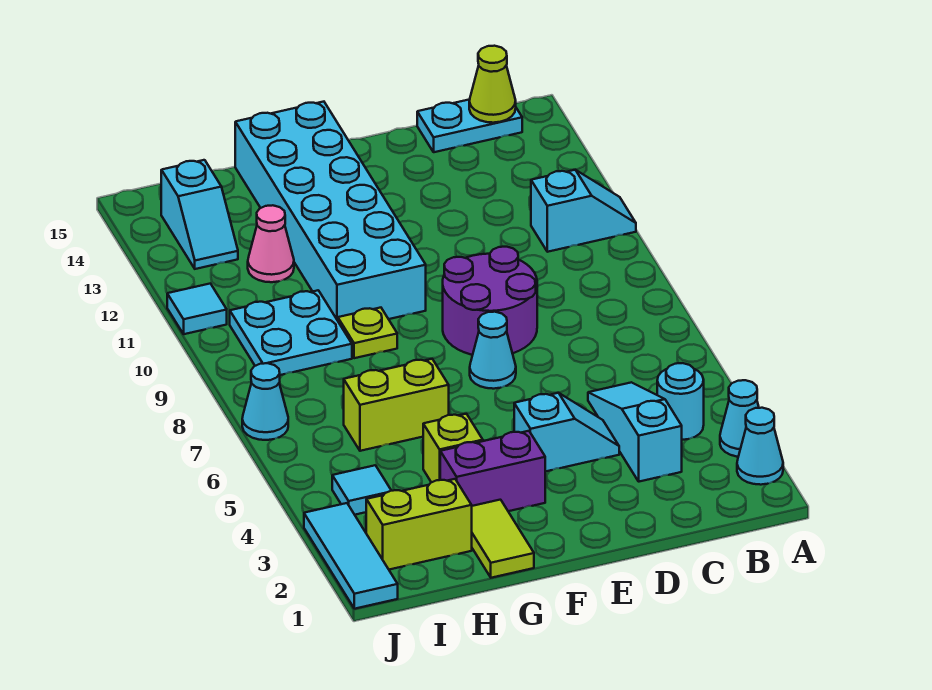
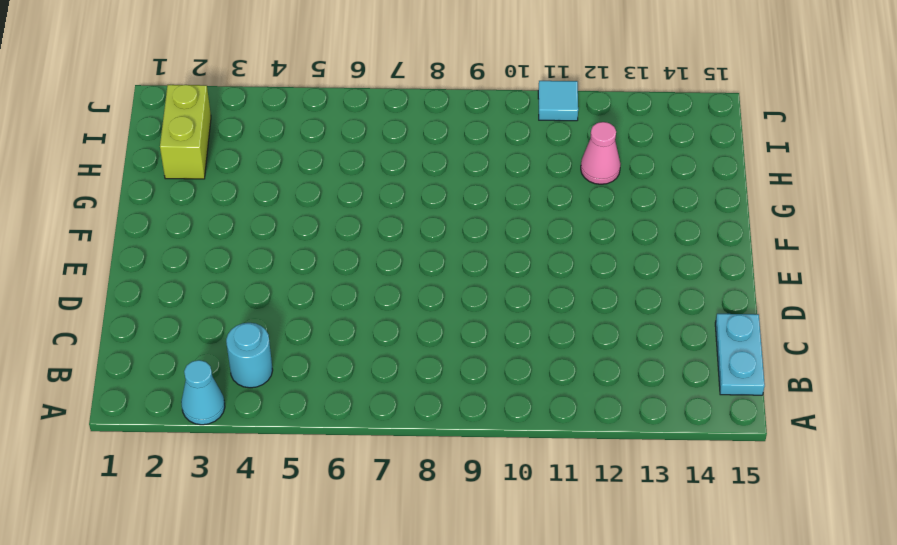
none -> cyan cone A2 level 1
none -> cyan slope A11:B11 level 1 top B
none -> cyan slope C3:C5 level 1 top 3

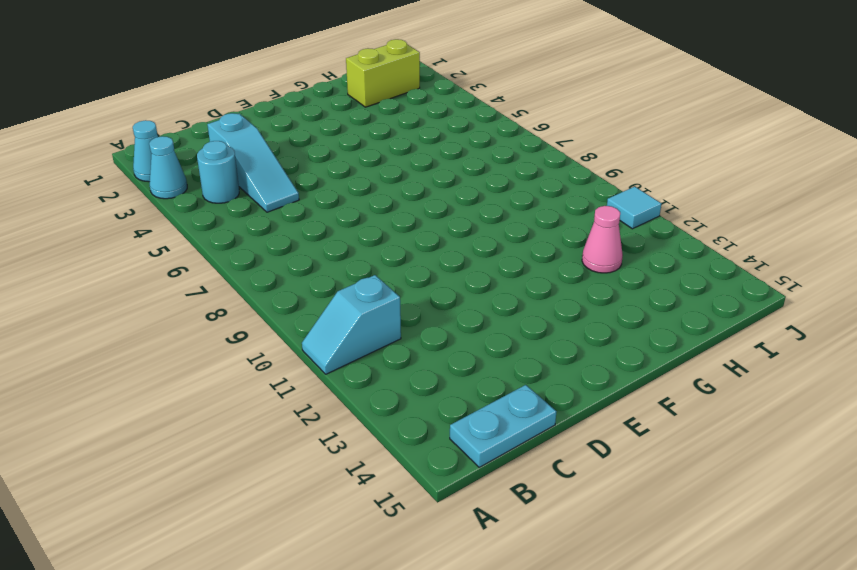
none -> cyan slope D4:E4 level 1 top E
none -> purple round brick D8:E9 level 1
none -> cyan cone E7 level 1

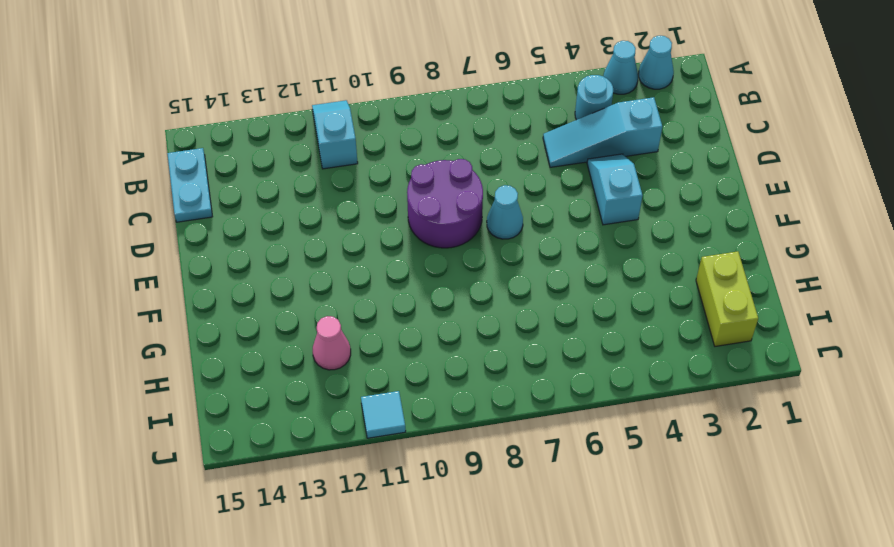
none -> purple brick F3:G3 level 1
none -> cyan brick F10:G15 level 1
none -> lime tile G1:G2 level 1

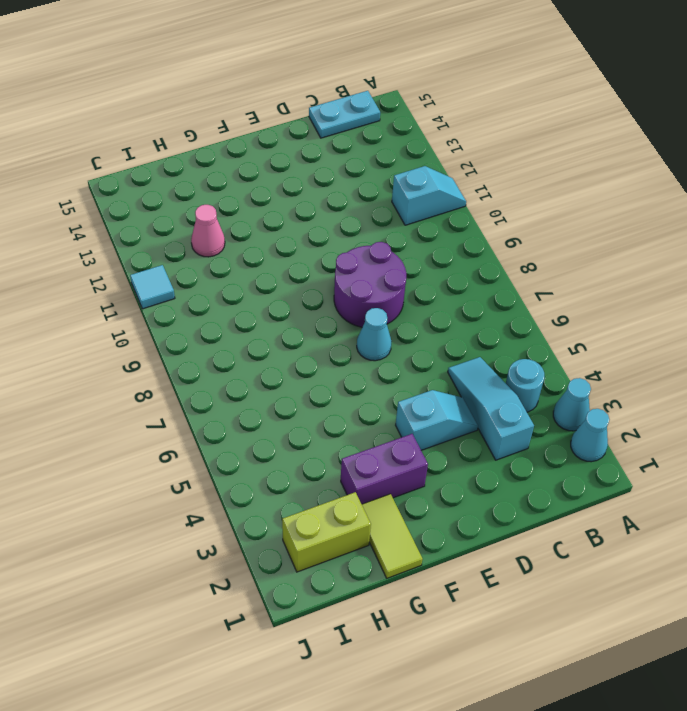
none -> cyan brick F10:G15 level 1
none -> lime brick G4 level 1
none -> lime brick G6:H6 level 1

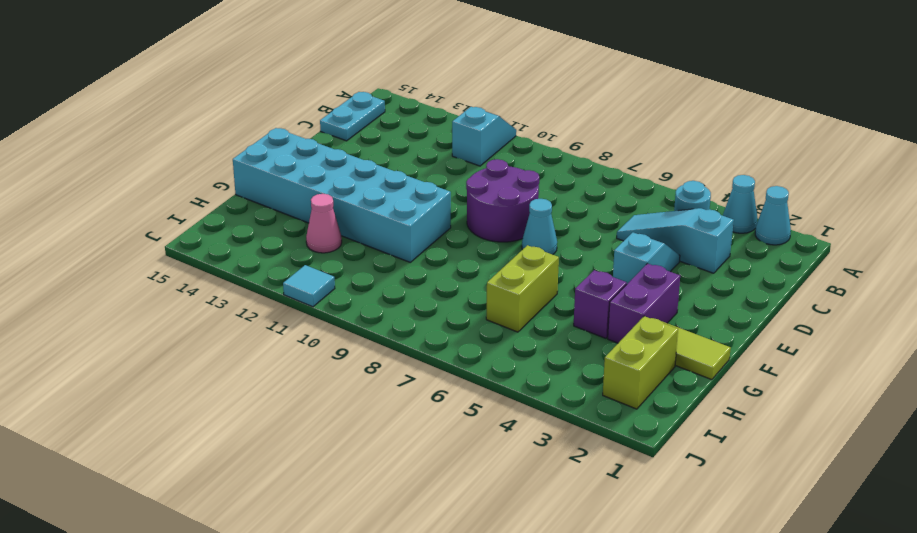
purple brick G4 level 1 -> lime brick G4 level 1
none -> lime plate G9 level 1
none -> cyan plate H9:I10 level 1
none -> cyan tile I4 level 1

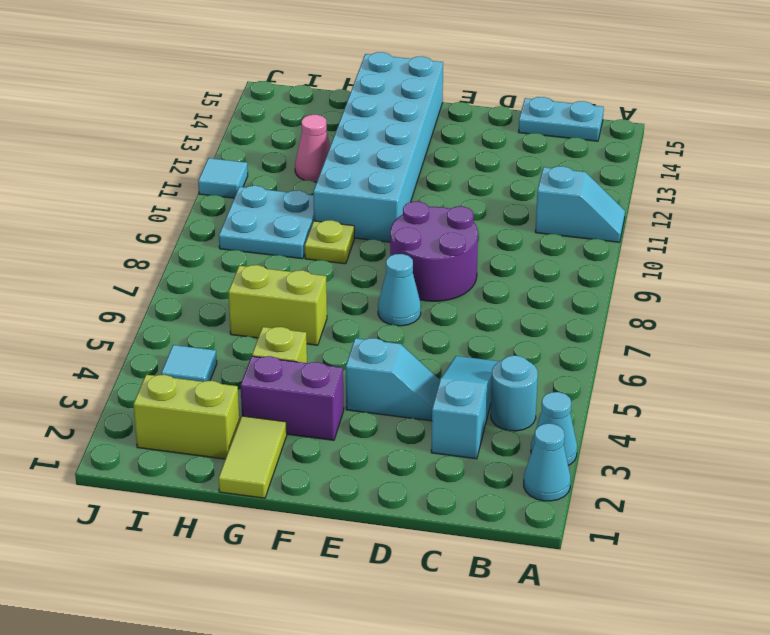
none -> cyan slope I13:I14 level 1 top 14
none -> cyan tile J1:J3 level 1
none -> cyan cone J7 level 1

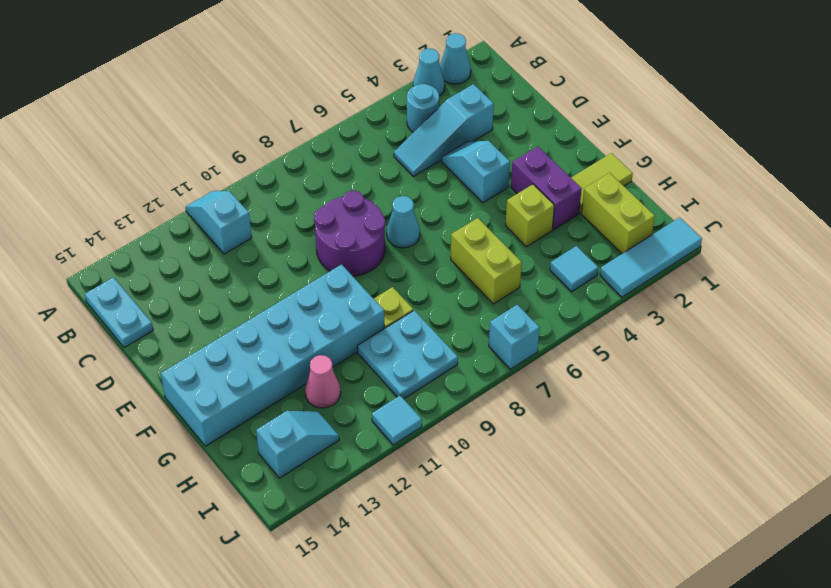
cyan brick J7 level 1 -> cyan cone J7 level 1
none -> lime cone B15 level 2

